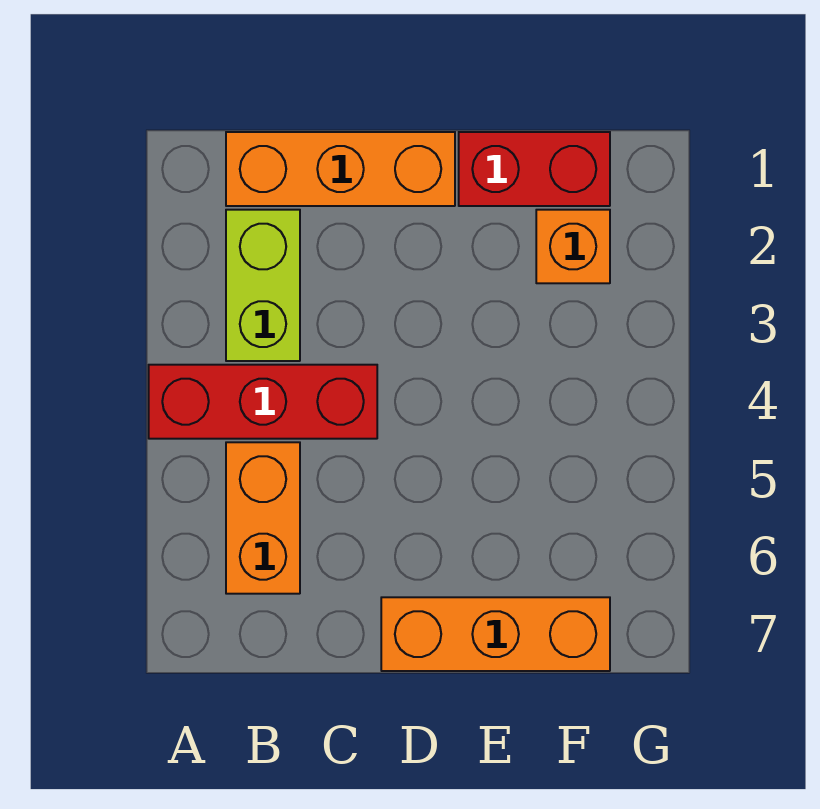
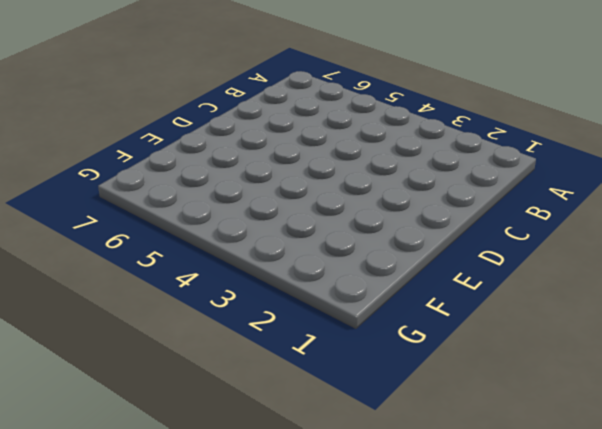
none -> red brick A4:C4 level 1
none -> orange brick B1:D1 level 1

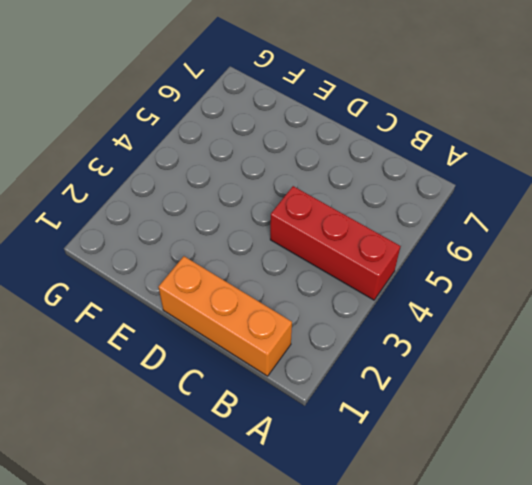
none -> lime brick B2:B3 level 1
none -> orange brick B5:B6 level 1

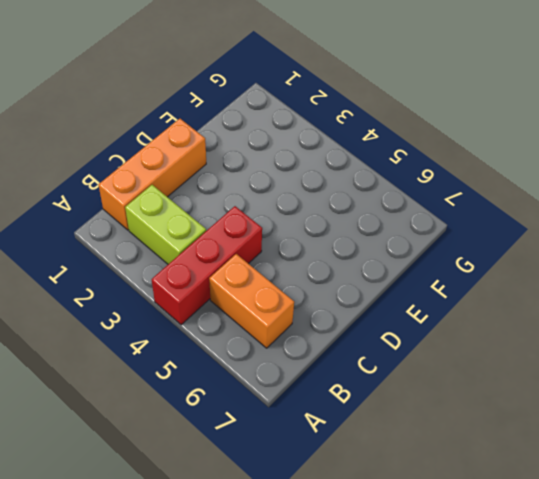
none -> orange brick D7:F7 level 1
none -> red brick E1:F1 level 1

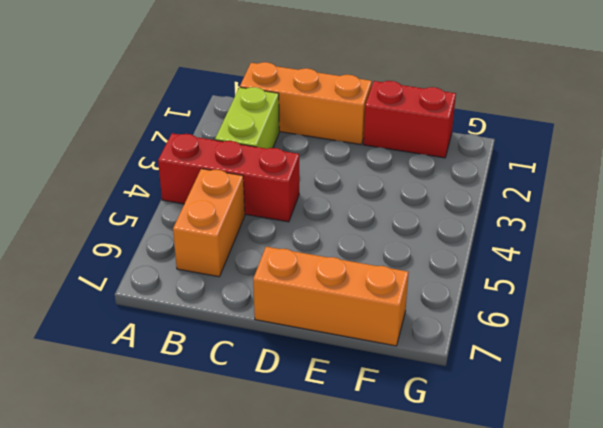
none -> orange brick F2 level 1

